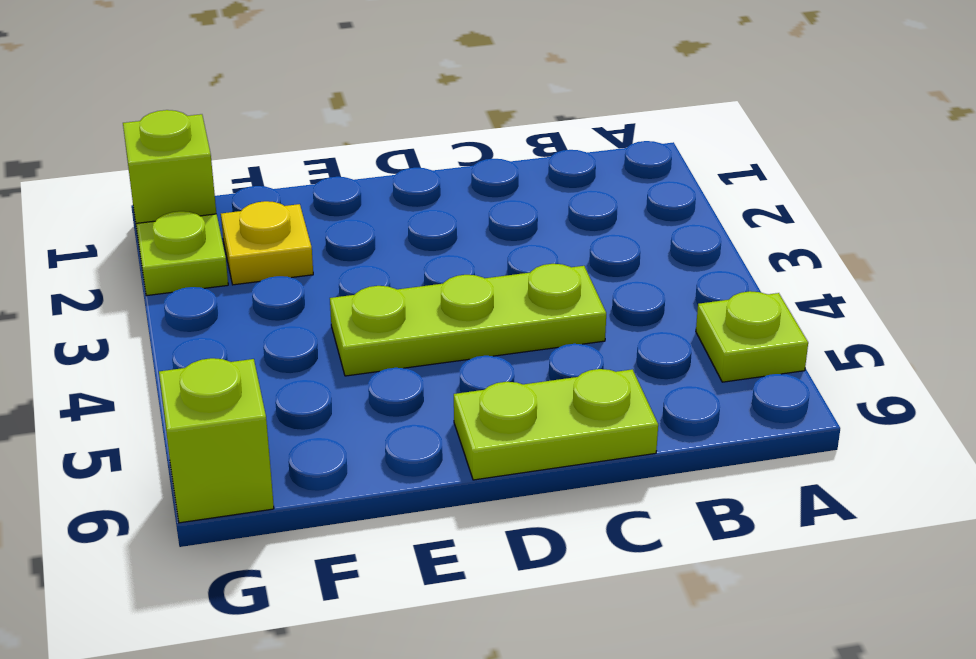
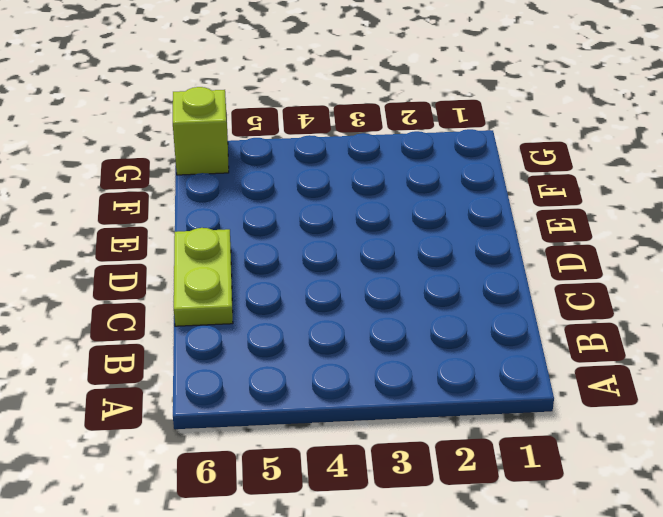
none -> lime plate A5 level 1
none -> lime plate C4:E4 level 1

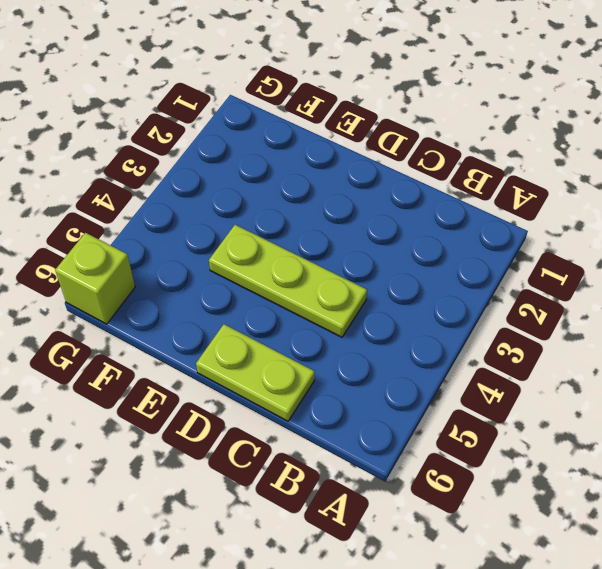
none -> lime plate A5 level 1
none -> yellow plate F2 level 1

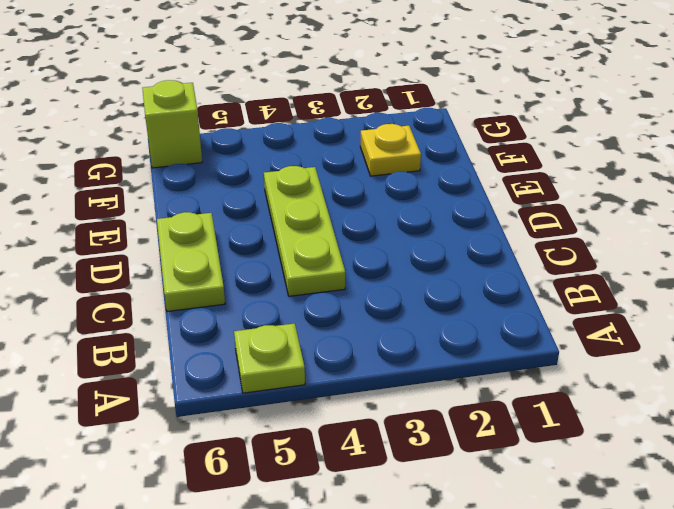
none -> lime brick G1 level 1
none -> lime plate G2 level 1

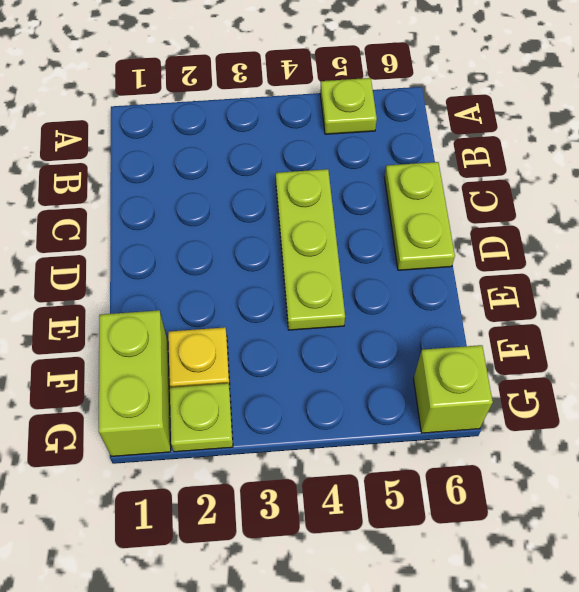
lime brick F1:G1 level 1 -> lime brick G1 level 1

